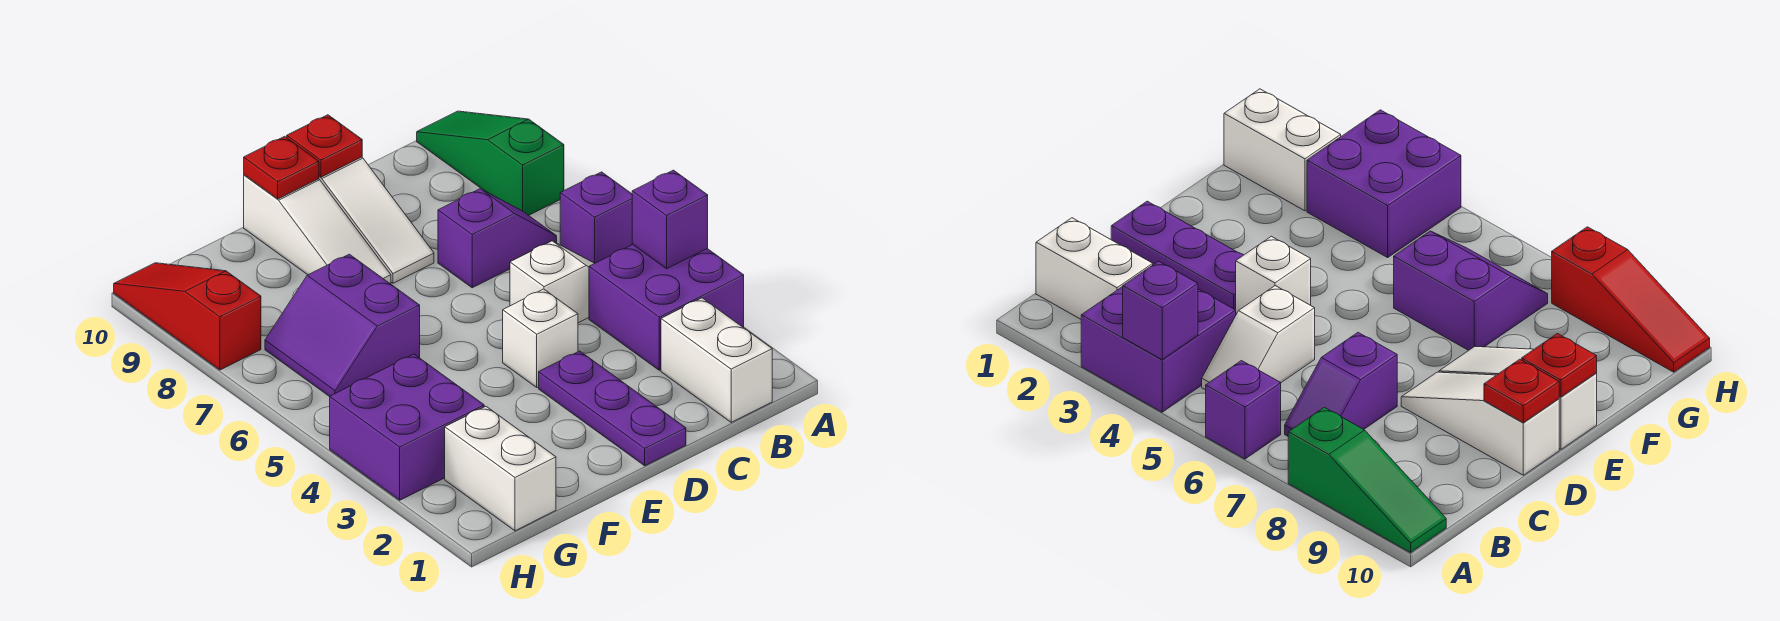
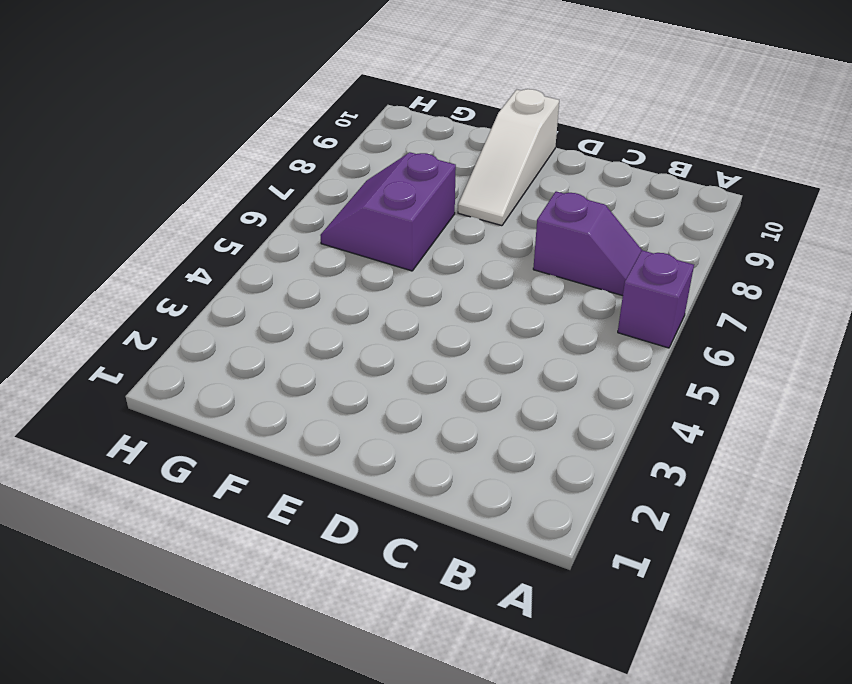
none -> purple brick A3:B4 level 1
none -> green slope A8:A10 level 1 top 8
none -> white brick B1:B2 level 1

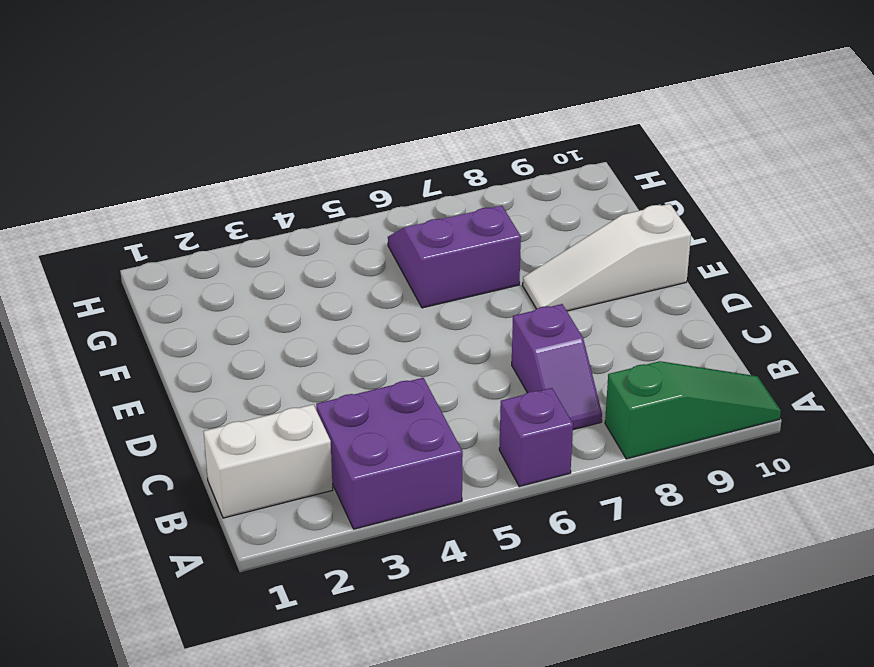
none -> white slope B5:C5 level 1 top C
none -> purple plate D1:D3 level 1
none -> white brick D4 level 1

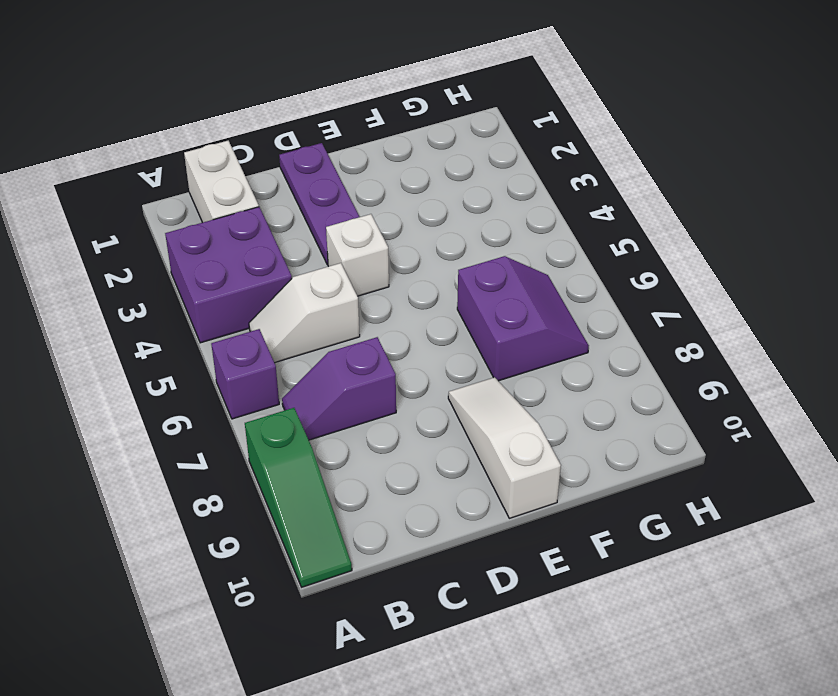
none -> white slope D8:D10 level 1 top 10
none -> white brick G1:G2 level 1
none -> purple brick G3:H4 level 1

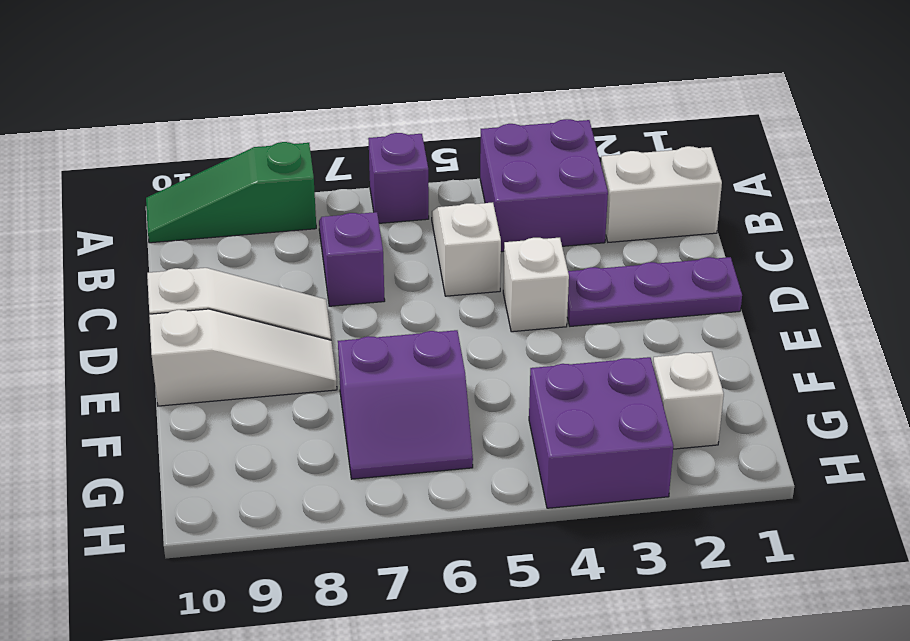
white brick G2 level 1 -> white brick G1:G2 level 1
none -> red slope H8:H10 level 1 top 8
none -> purple brick A4 level 2
none -> red plate D10 level 2

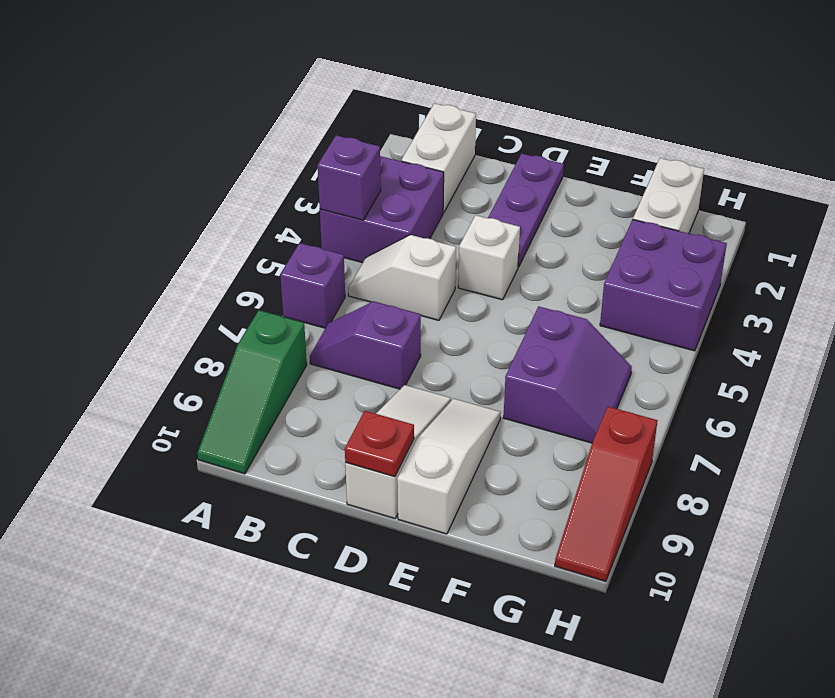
none -> red plate E10 level 2

